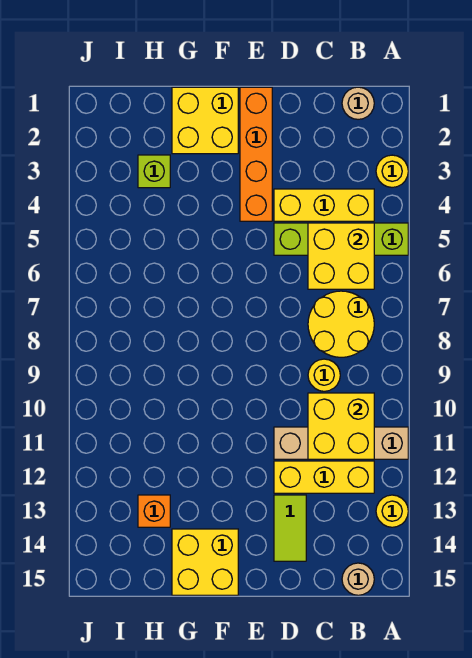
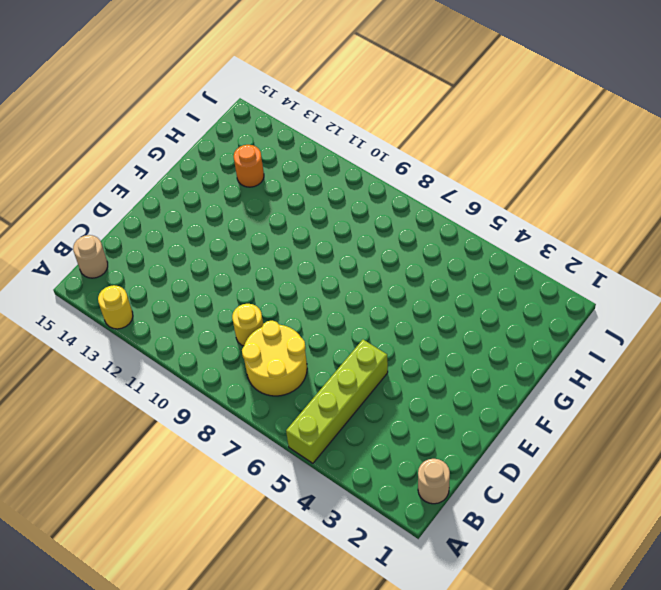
orange round brick H13 level 1 -> orange brick H13 level 1
none -> yellow round brick A3 level 1
none -> tan brick A11:D11 level 1
none -> yellow brick B4:D4 level 1

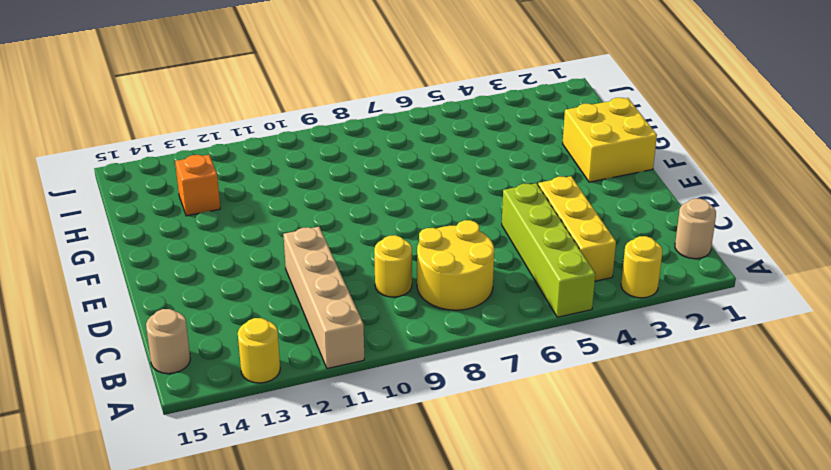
none -> yellow brick B12:D12 level 1
none -> lime tile D13:D14 level 1
none -> orange brick E1:E4 level 1

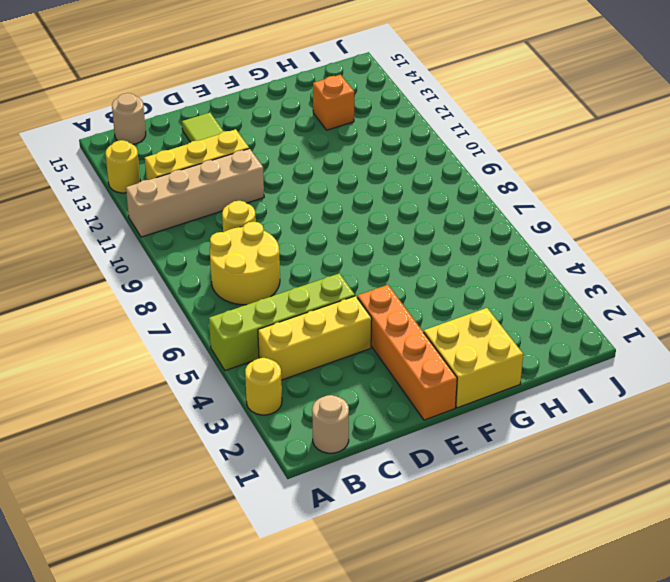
none -> yellow brick F14:G15 level 1
none -> lime brick H3 level 1
none -> yellow brick B5:C6 level 2

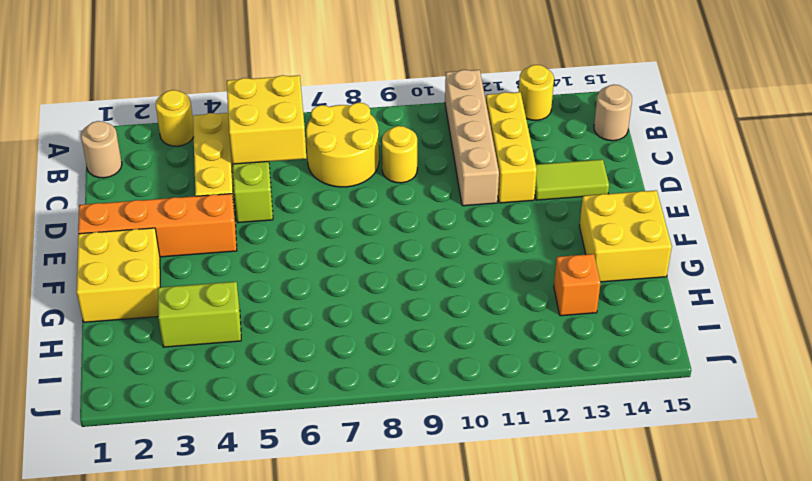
lime brick H3:H4 level 1 -> lime brick H3 level 1
none -> yellow brick B10:C11 level 2

